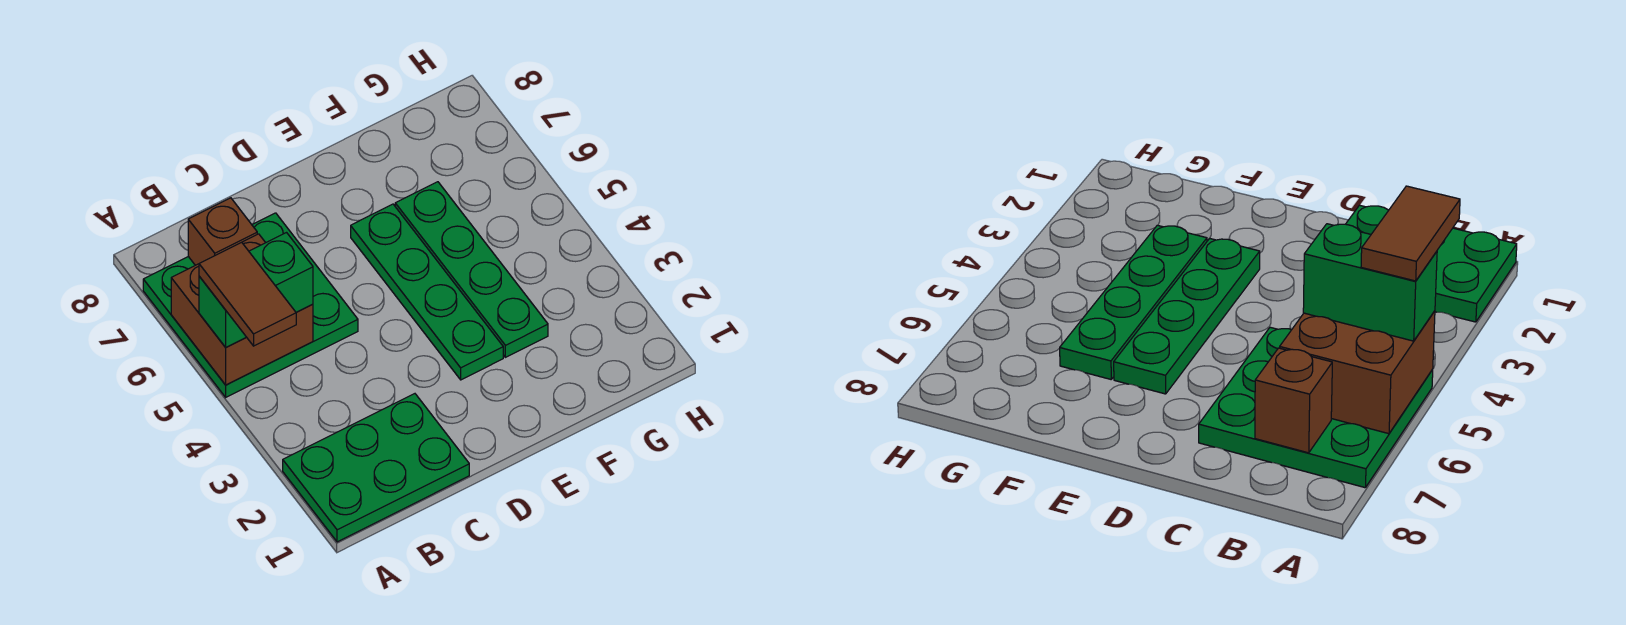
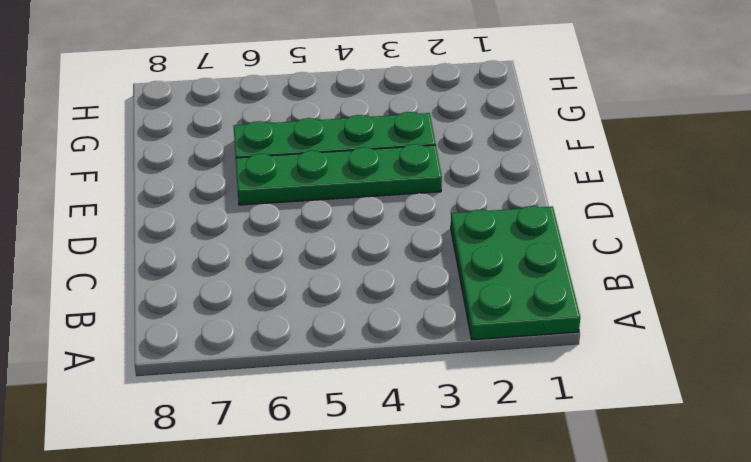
none -> green plate A5:C7 level 1
none -> brown brick A5:B6 level 2

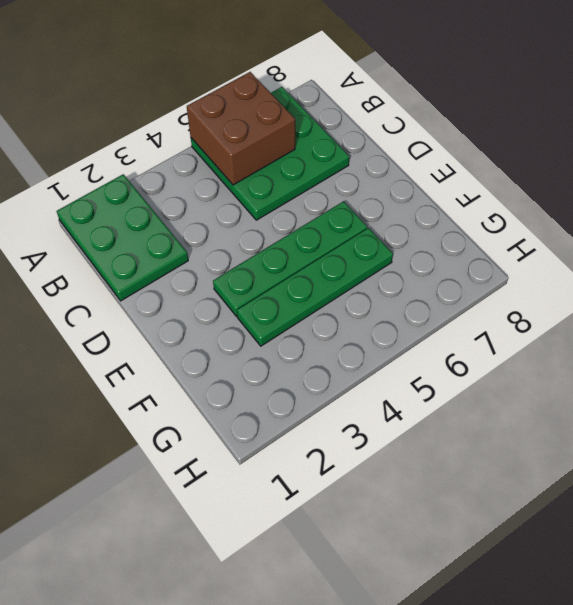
none -> brown brick B7 level 2
none -> green brick A5:B5 level 3

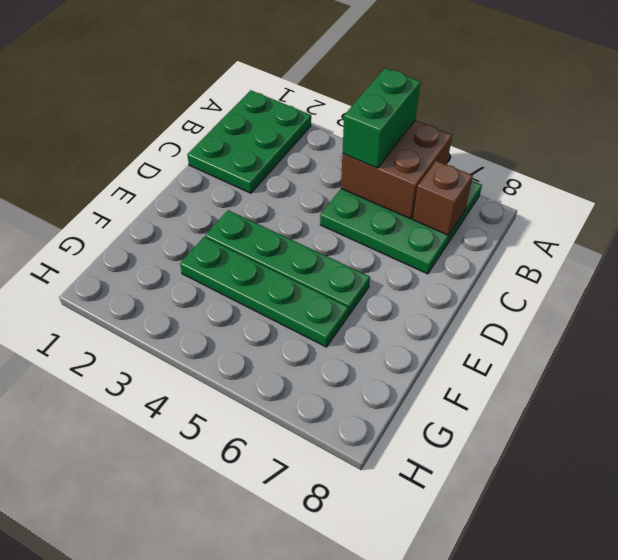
none -> brown tile A4:A5 level 4

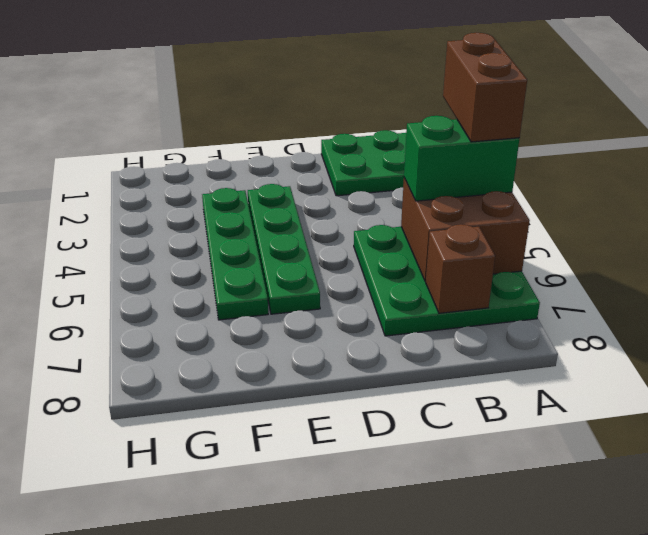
brown brick A4:A5 level 4 -> brown tile A4:A5 level 4

